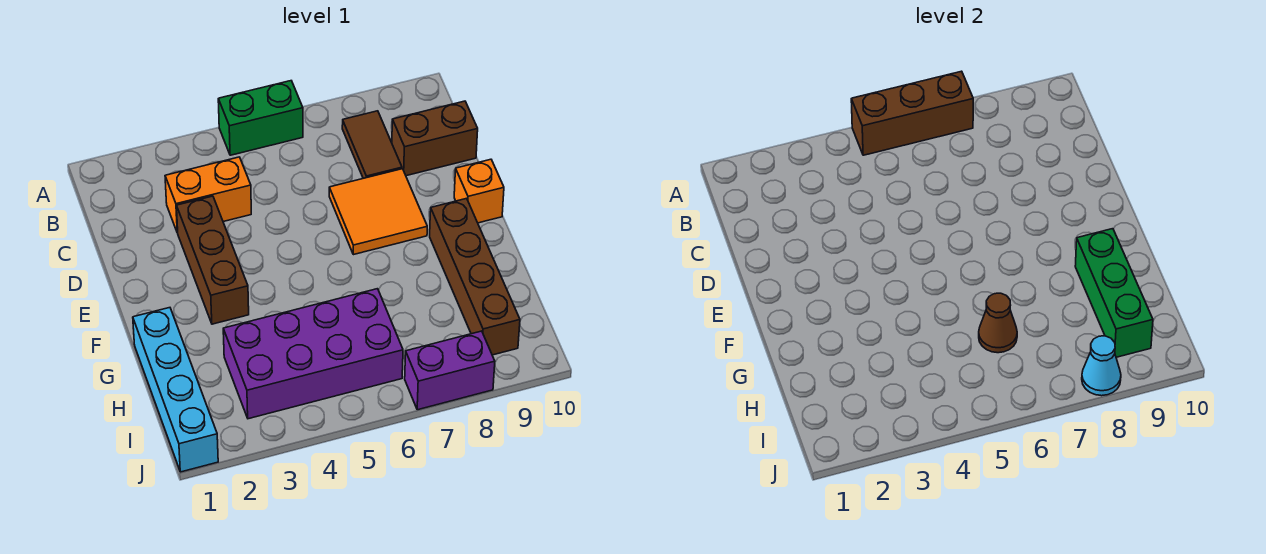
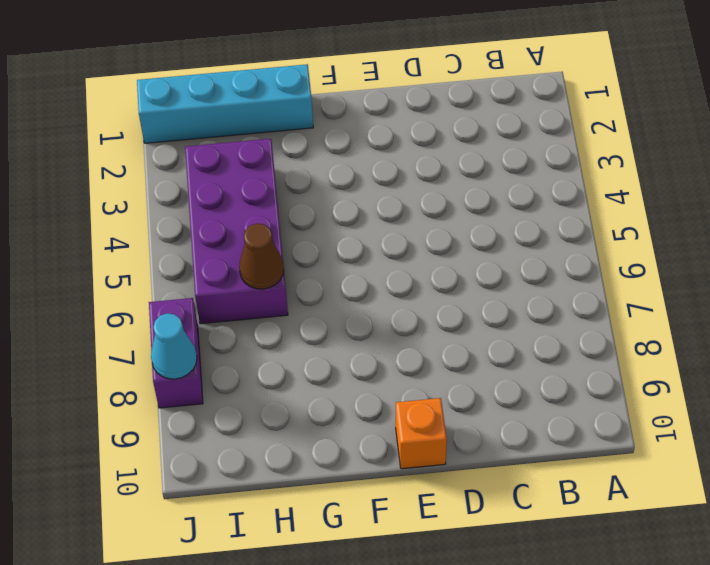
none -> green brick A5:A6 level 1
none -> brown tile B8:C8 level 1
none -> orange brick C3:C4 level 1

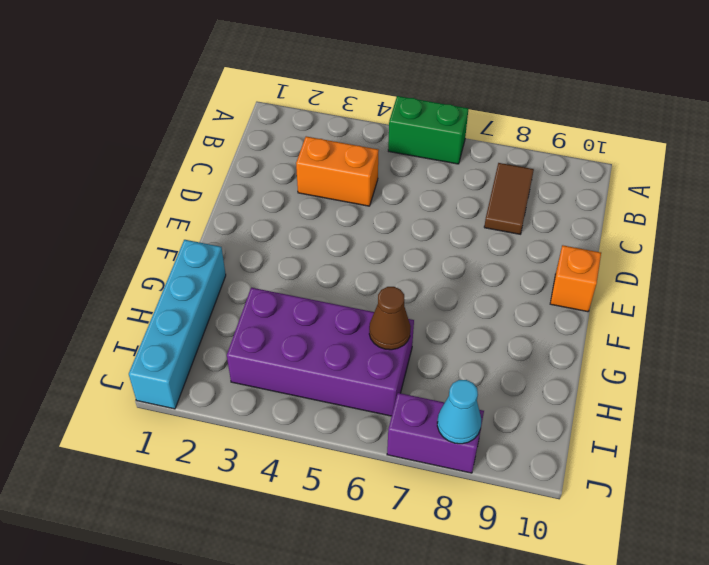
none -> brown brick C9:C10 level 1
none -> brown brick D3:F3 level 1
none -> orange tile D7:E8 level 1

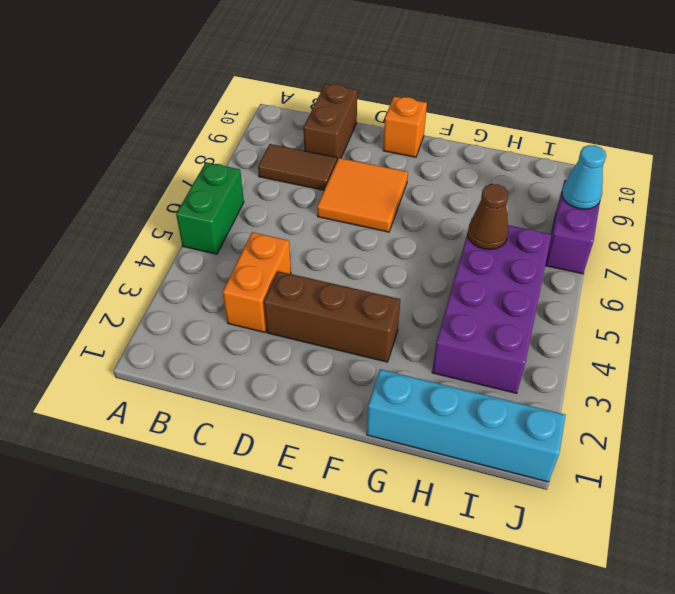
none -> brown brick F9:I9 level 1
none -> brown brick A5:A7 level 2
none -> green brick G9:I9 level 2

